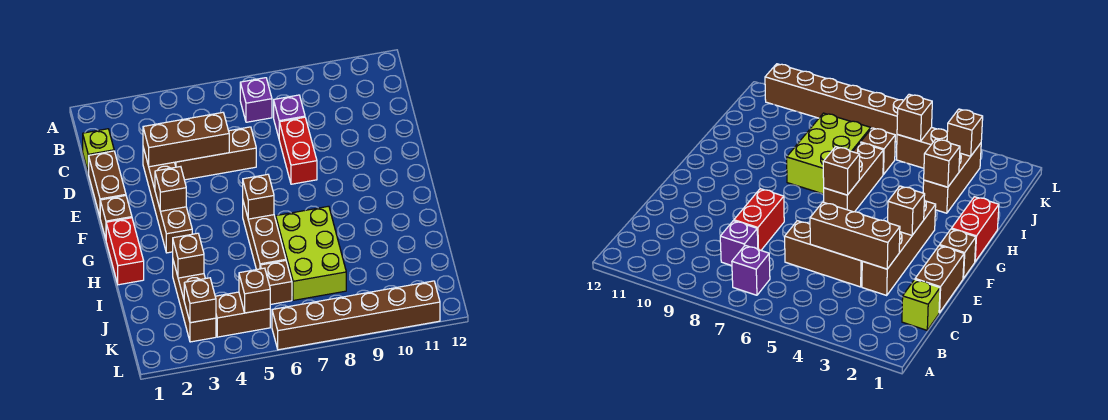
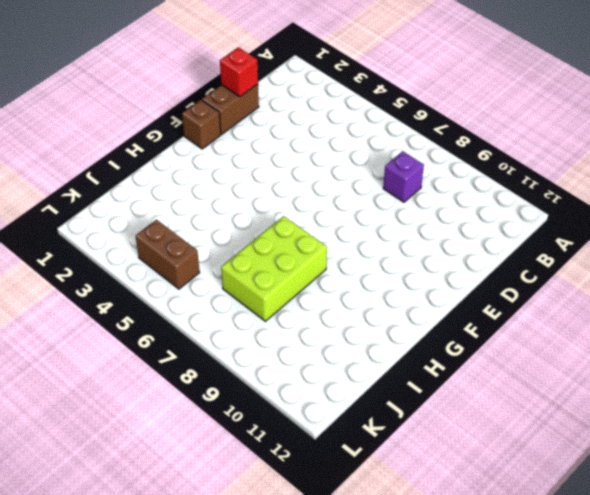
red brick D1 level 2 -> none
none -> purple brick B7 level 1
none -> lime brick C1 level 1
none -> brown brick D3:G3 level 1

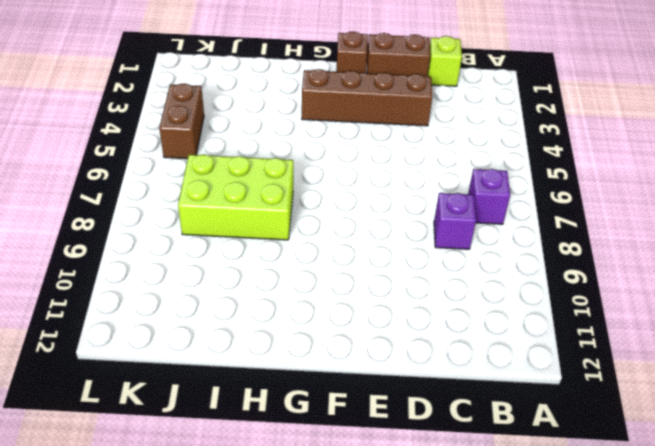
none -> brown brick D4:D6 level 1
none -> red brick D8:E8 level 1
none -> red brick G1:H1 level 1

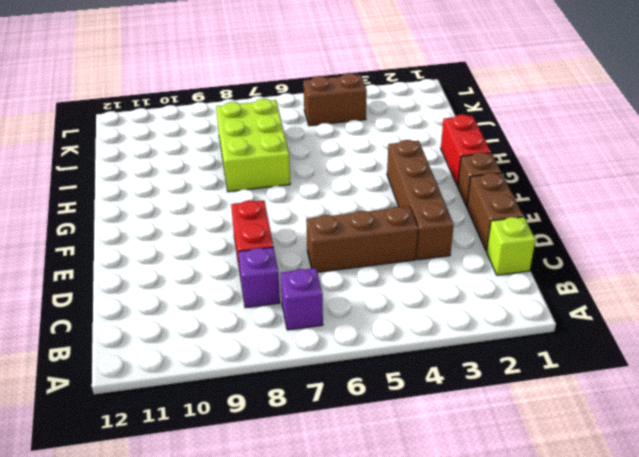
none -> brown brick G6:I6 level 1
none -> brown brick I3:K3 level 1
none -> brown brick J6 level 1

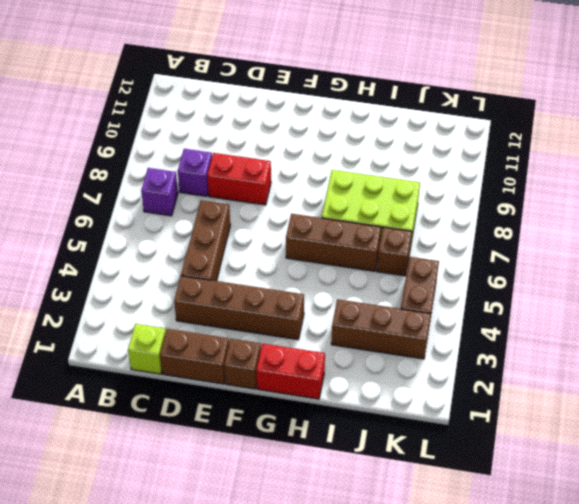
none -> brown brick L6:L11 level 1
none -> brown brick D3:D5 level 2
none -> brown brick F3 level 2

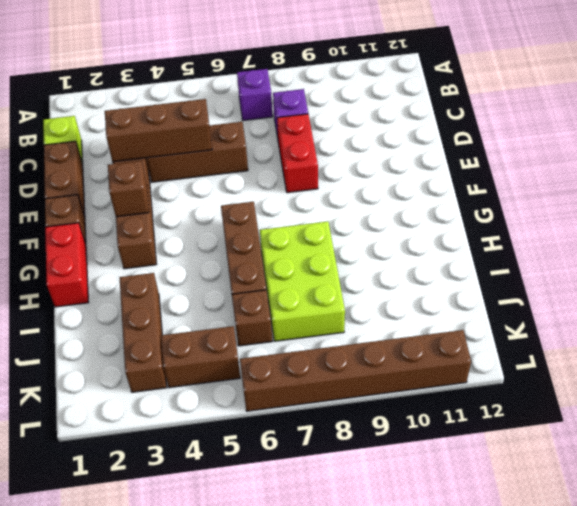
none -> brown brick G6 level 2
none -> brown brick I3 level 2
none -> brown brick K3 level 2

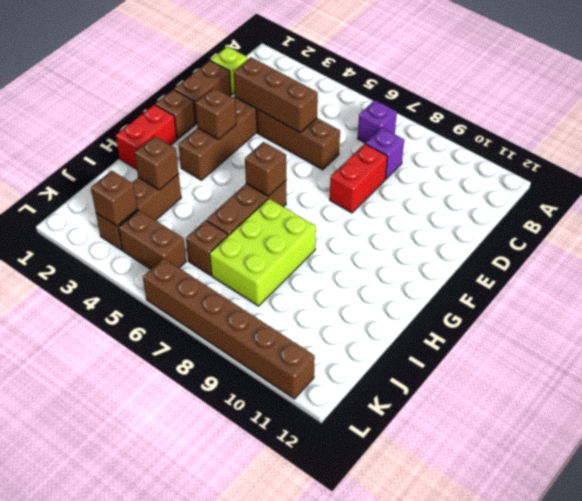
none -> brown brick K5 level 2

